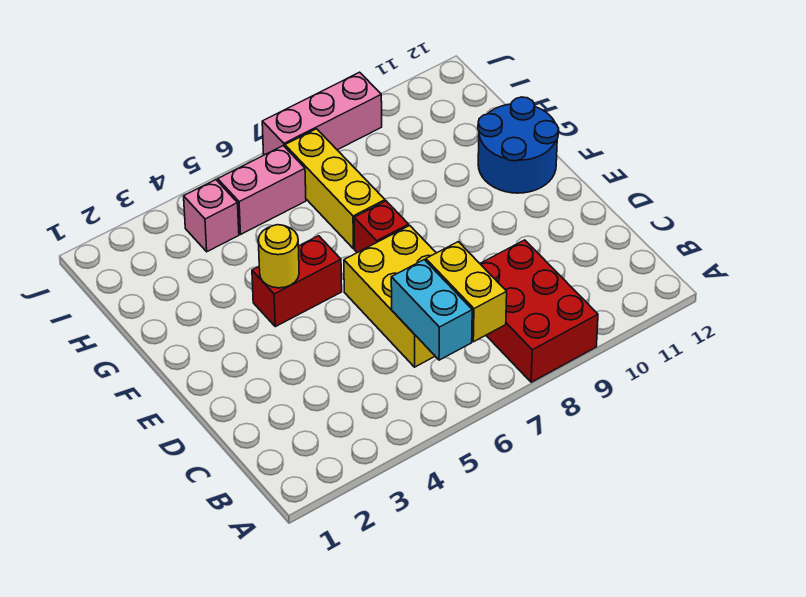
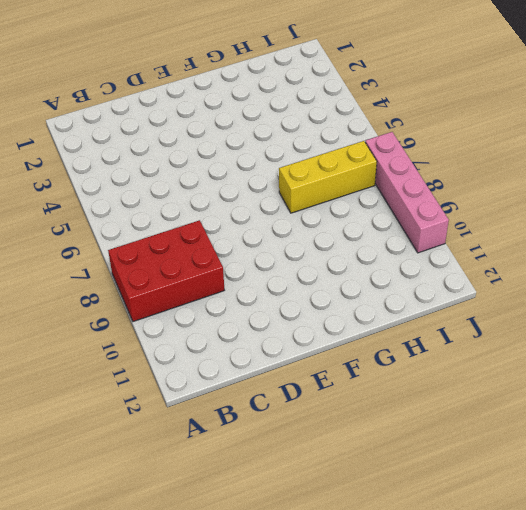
pink brick J7:J10 level 1 -> pink brick J7:J9 level 1
none -> yellow brick C6:E7 level 1
none -> red brick F4:F5 level 1
none -> red brick F7 level 1

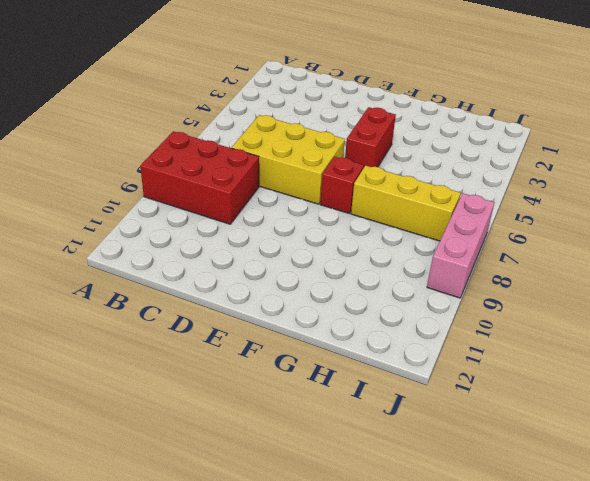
none -> blue round brick F11:G12 level 1
none -> pink brick I4 level 1
none -> pink brick I5:I6 level 1

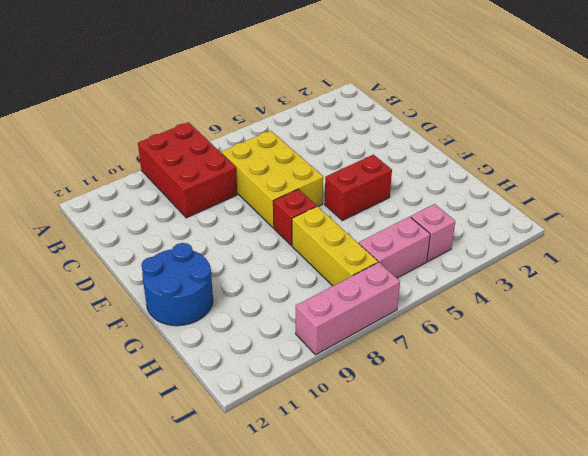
none -> cyan brick B6:C6 level 2
none -> yellow brick B7:C7 level 2
none -> yellow round brick F4 level 2

